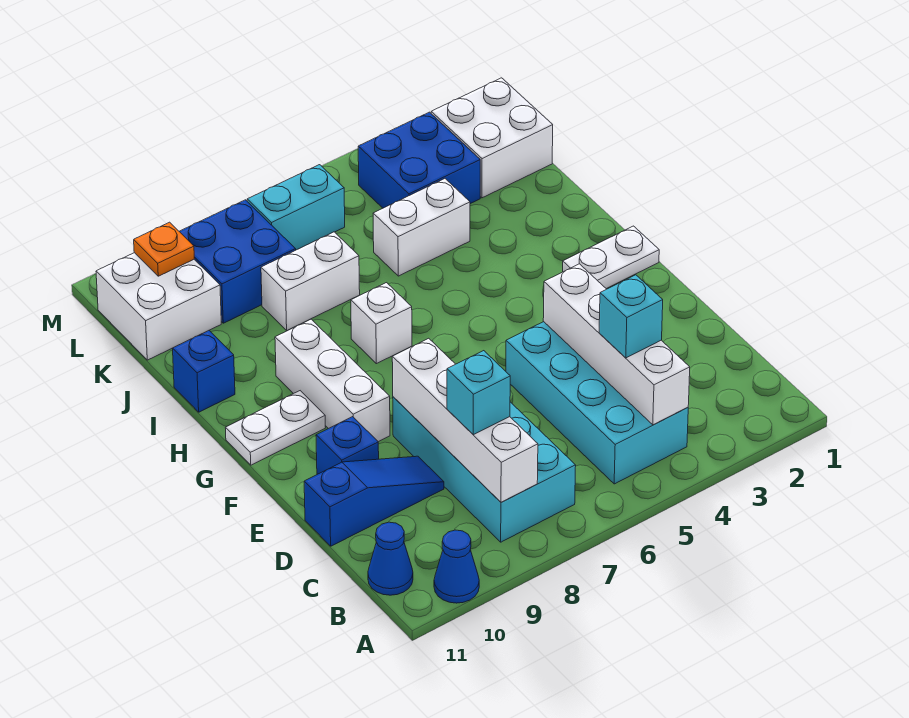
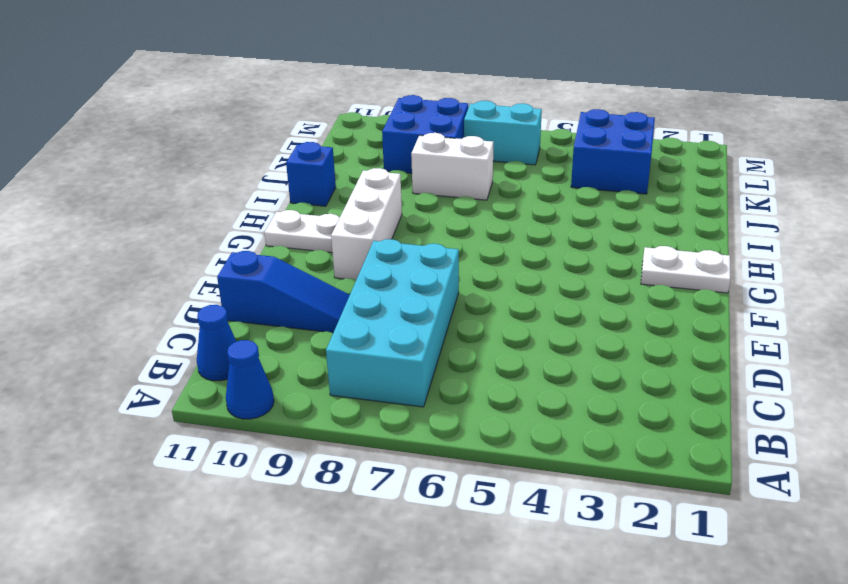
none -> cyan brick B4:E5 level 1
none -> blue brick E10 level 1
none -> white brick H7 level 1

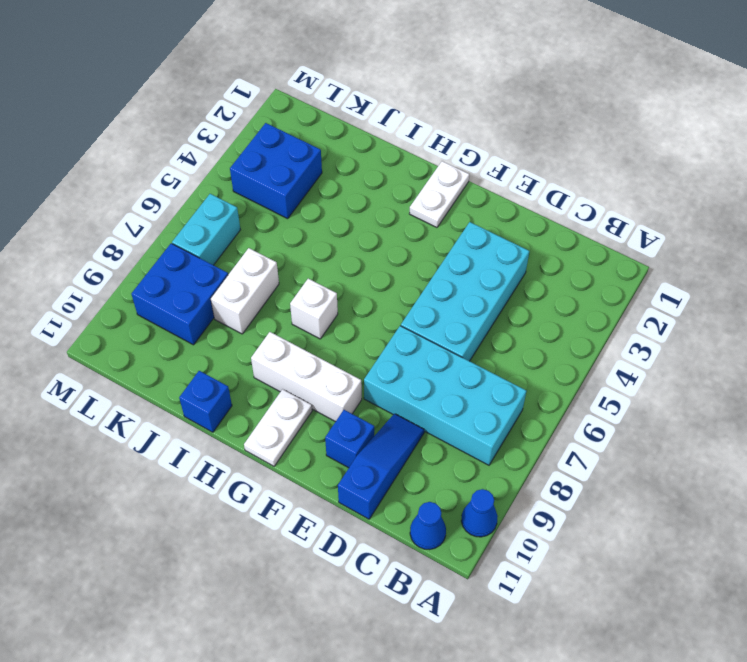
cyan brick D3:E6 level 1 -> cyan brick B4:E5 level 1
none -> white brick J4:J5 level 1
none -> white brick K1:L2 level 1
none -> white brick K10:L11 level 1

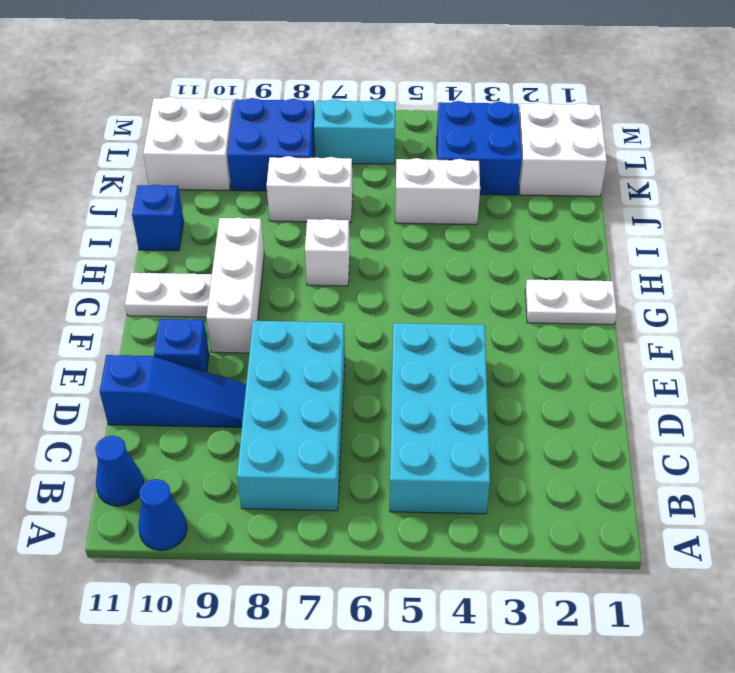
none -> white brick B4:E4 level 2
none -> white brick B8:E8 level 2
none -> orange plate L10 level 2

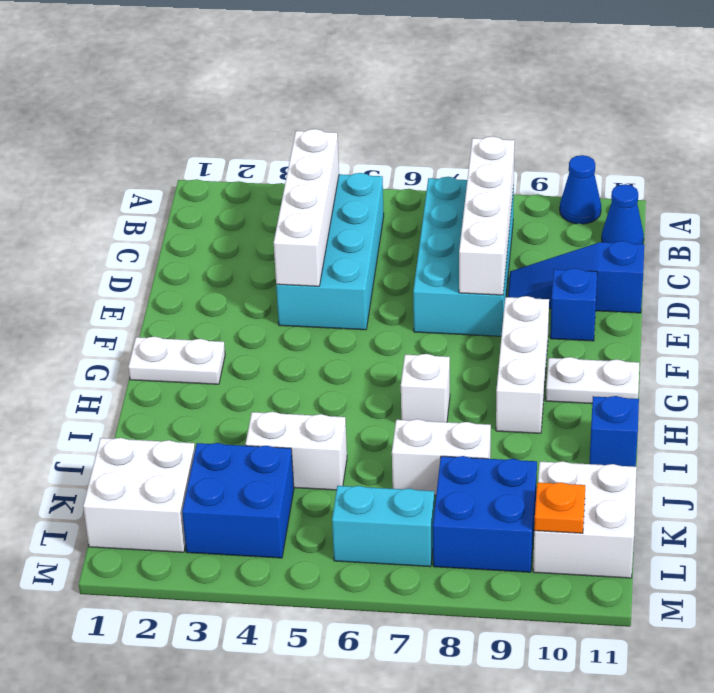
none -> cyan brick C4 level 3
none -> cyan brick C8 level 3

